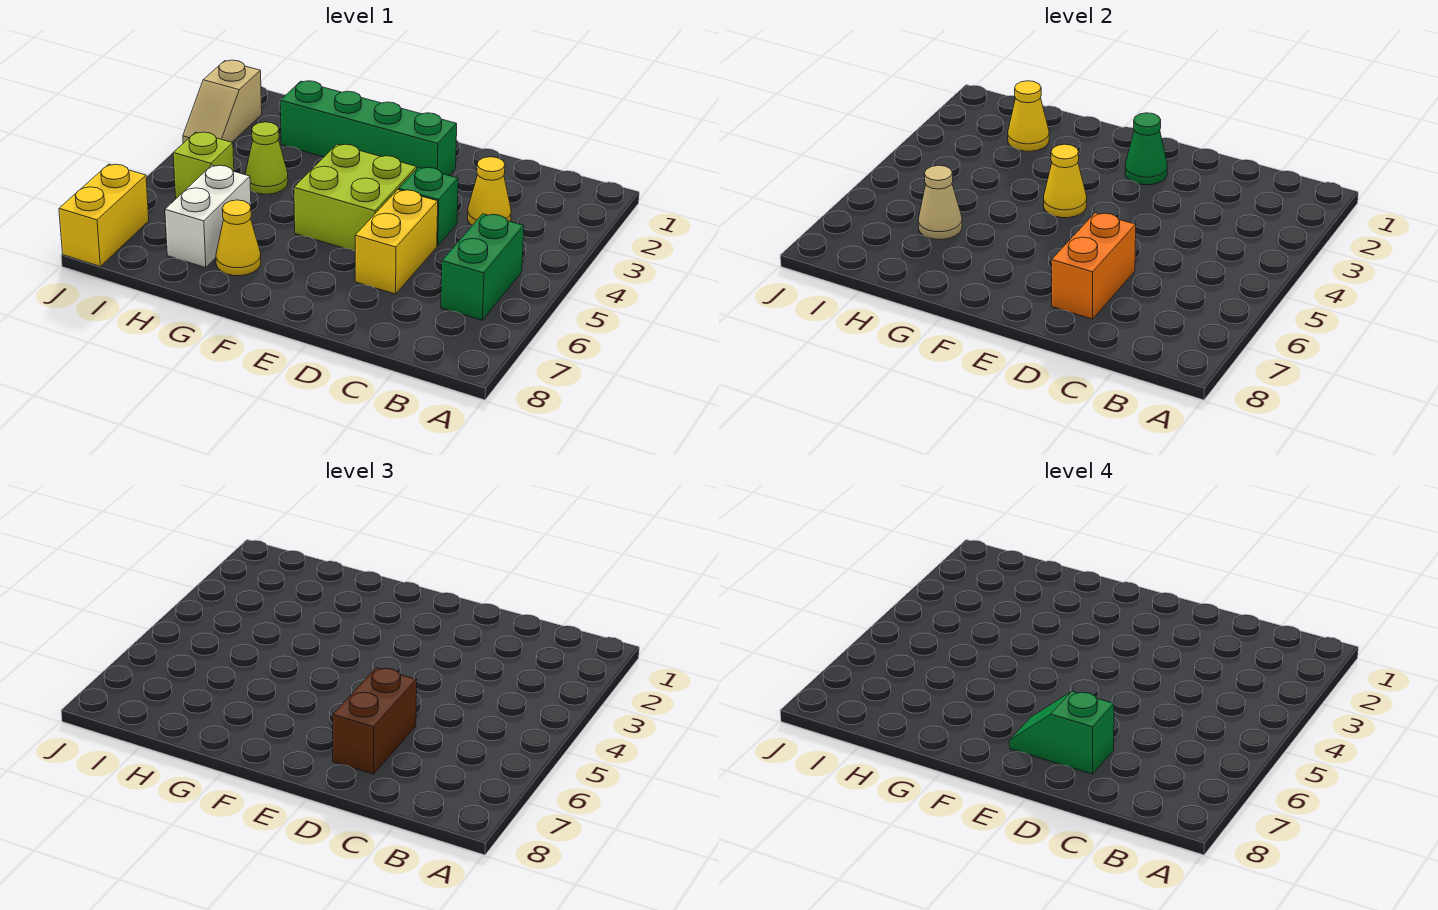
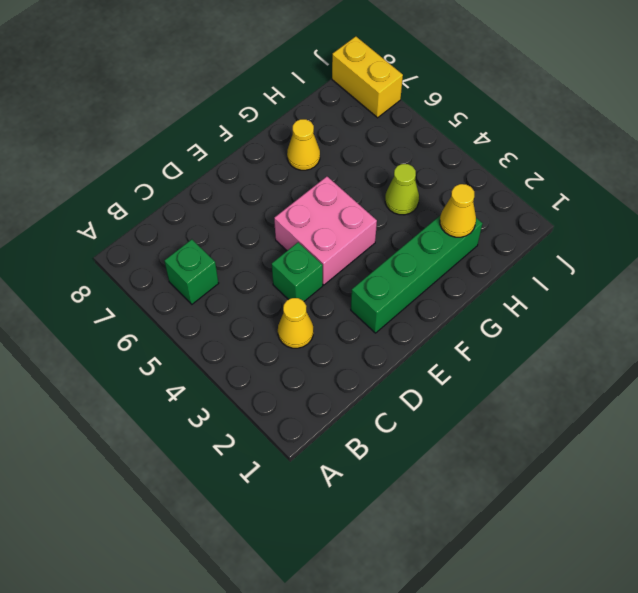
green brick B6 level 1 -> green brick B5:B6 level 1
pink brick E4:F5 level 1 -> lime brick E4:F5 level 1
none -> yellow brick D5:D6 level 1
none -> white brick H6:H7 level 1
none -> lime brick I5 level 1

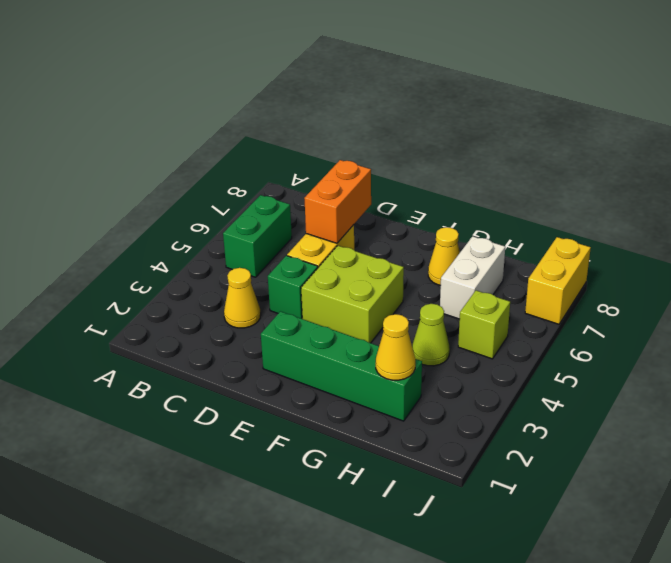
none -> tan slope J2:J3 level 1 top 2
none -> green cone E2 level 2
none -> yellow cone F4 level 2

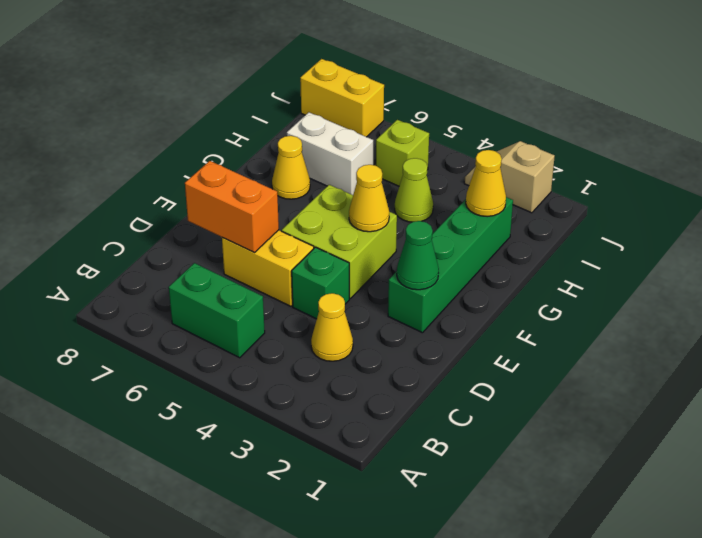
none -> tan cone H6 level 2
none -> brown brick D6:D7 level 3
none -> green slope D7:E7 level 4 top D

